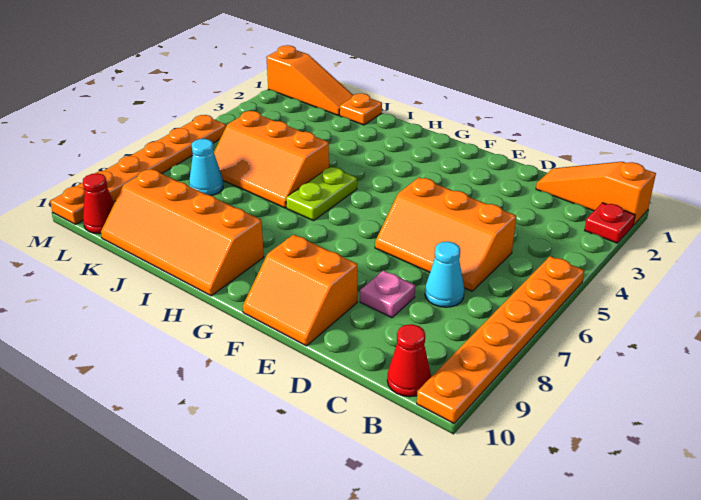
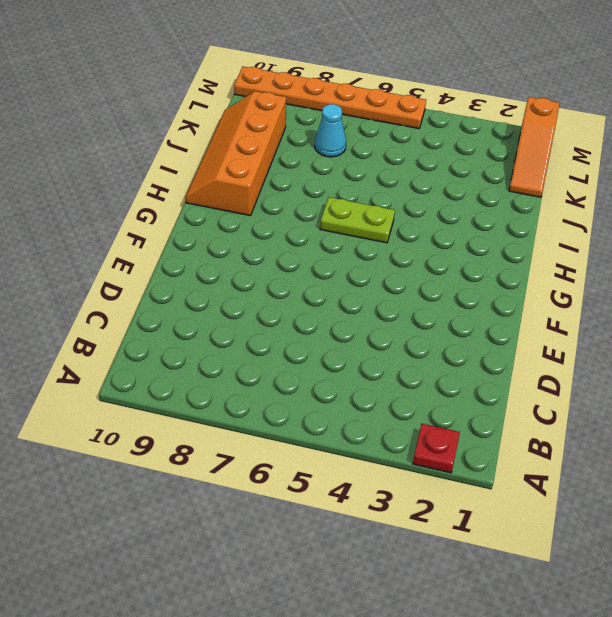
none -> orange slope A1:C1 level 1 top A
none -> orange plate A5:A10 level 1
none -> red cone B10 level 1

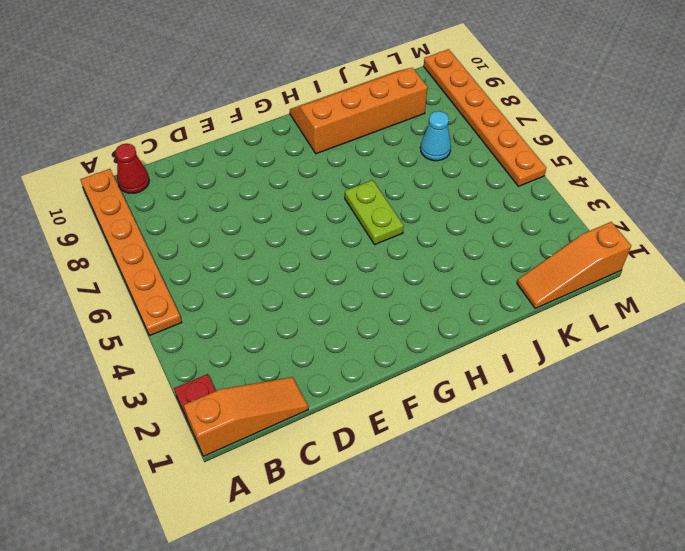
none -> orange slope C5:E6 level 1 top 5
none -> cyan cone C7 level 1
none -> pink plate D8 level 1

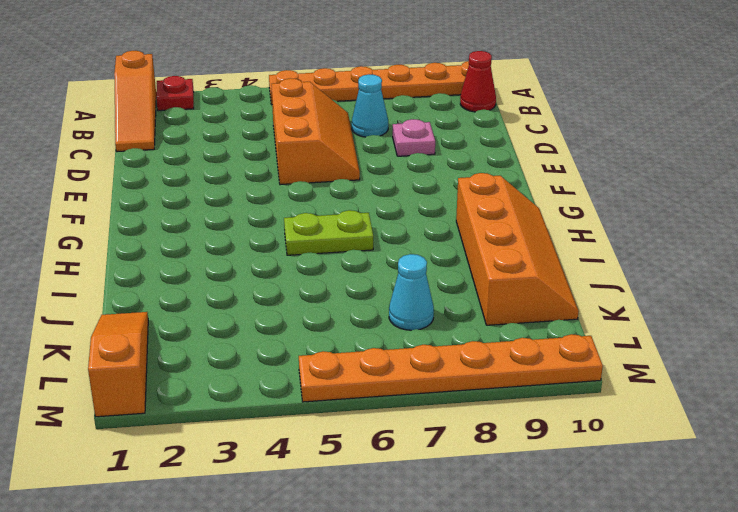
none -> orange slope E9:F10 level 1 top 9
none -> orange slope I5:K6 level 1 top 5
none -> orange plate J1 level 1

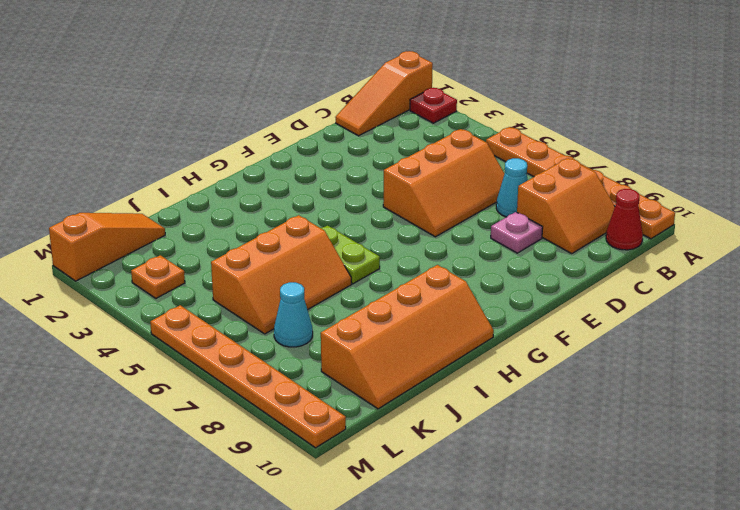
orange slope B8:C9 level 1 top 8 -> orange slope E9:F10 level 1 top 9
orange plate L3 level 1 -> orange plate J1 level 1
none -> red cone L10 level 1

